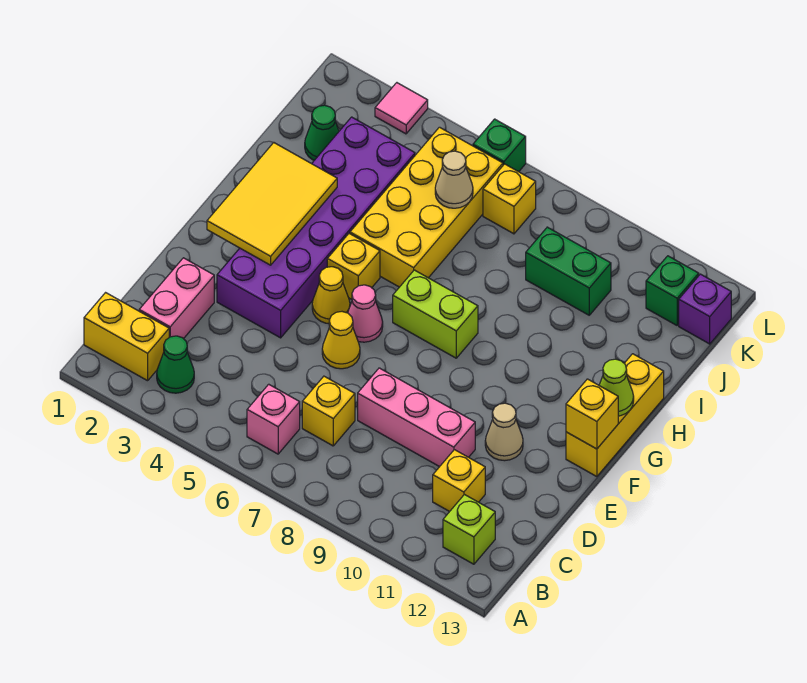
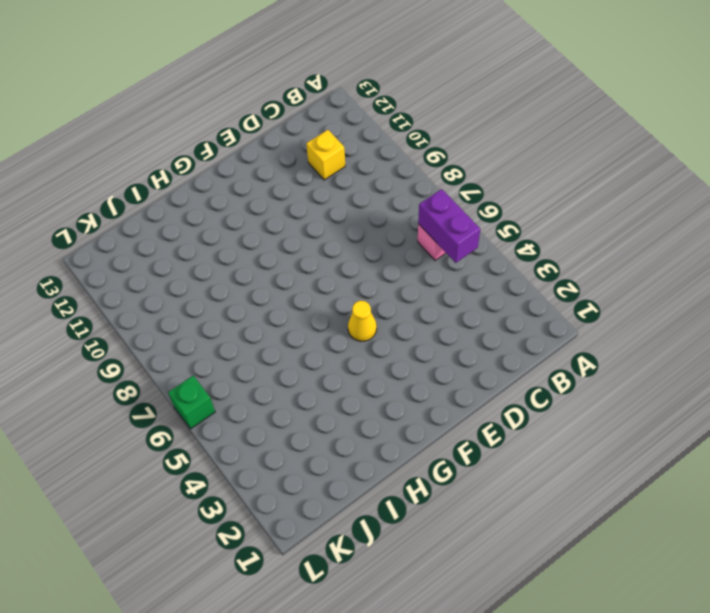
purple brick B5:B6 level 2 -> none
none -> yellow brick B1:B2 level 1
none -> green cone B3 level 1
none -> lime brick B12 level 1

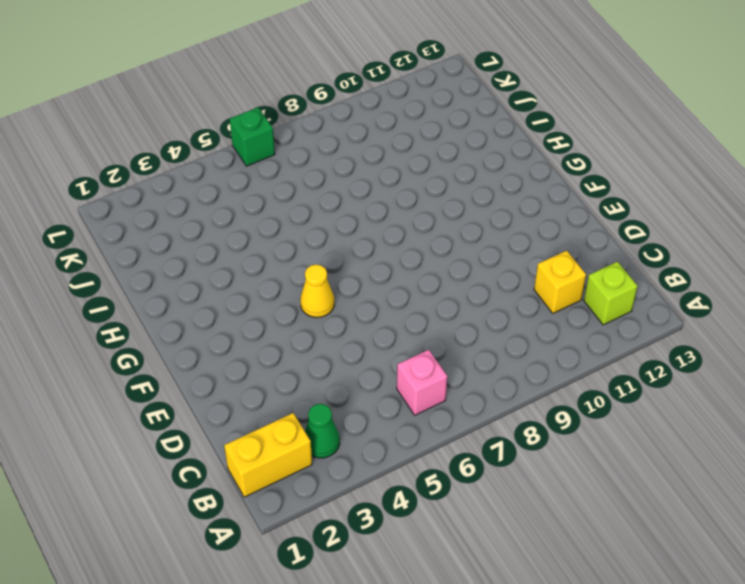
none -> pink brick C2:D2 level 1
none -> yellow brick C7 level 1
none -> pink brick D8:D10 level 1

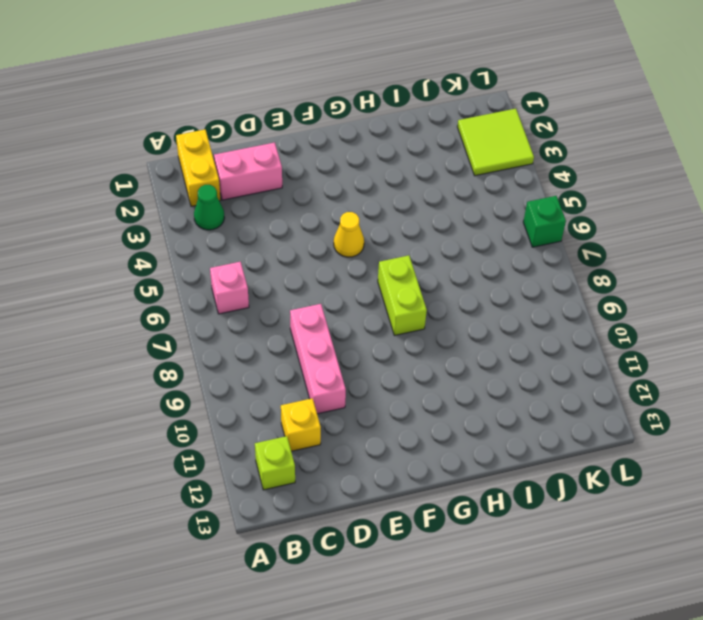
lime tile K2:L3 level 1 -> pink tile L3 level 1
none -> yellow brick C7 level 1
none -> purple brick E3:J4 level 1
none -> yellow cone E6 level 1

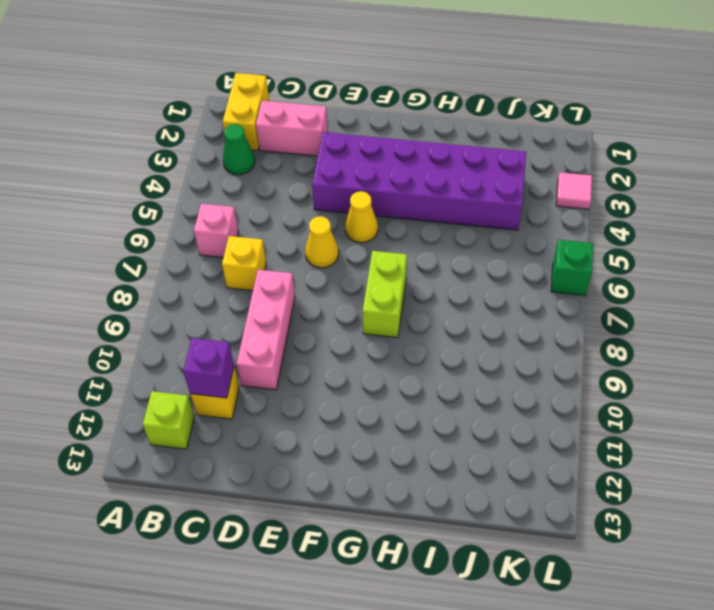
purple brick C11 level 2 -> purple brick K13 level 1
none -> tan cone E11 level 1
none -> pink cone F6 level 1
none -> yellow brick F13:H13 level 1

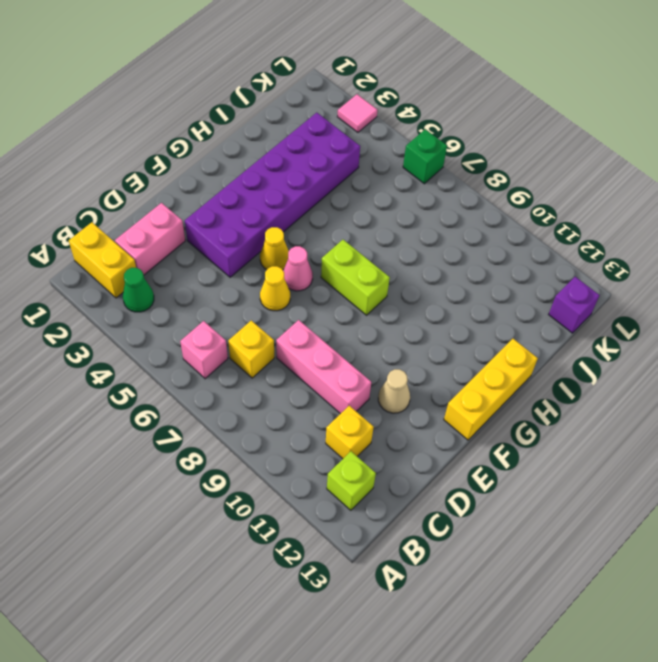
none -> yellow brick G5 level 1
none -> yellow brick H5:K6 level 1
none -> green cone J2 level 1

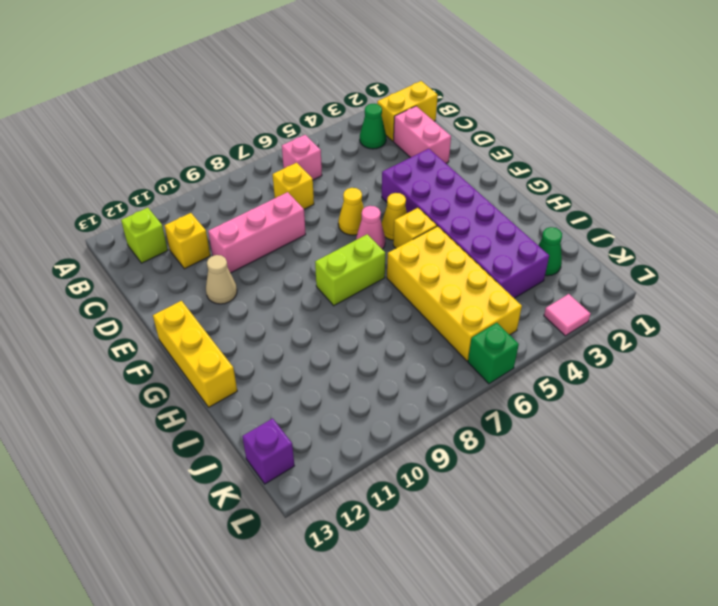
none -> green brick J9:J10 level 1
none -> yellow brick K7 level 1
none -> green brick K12 level 1

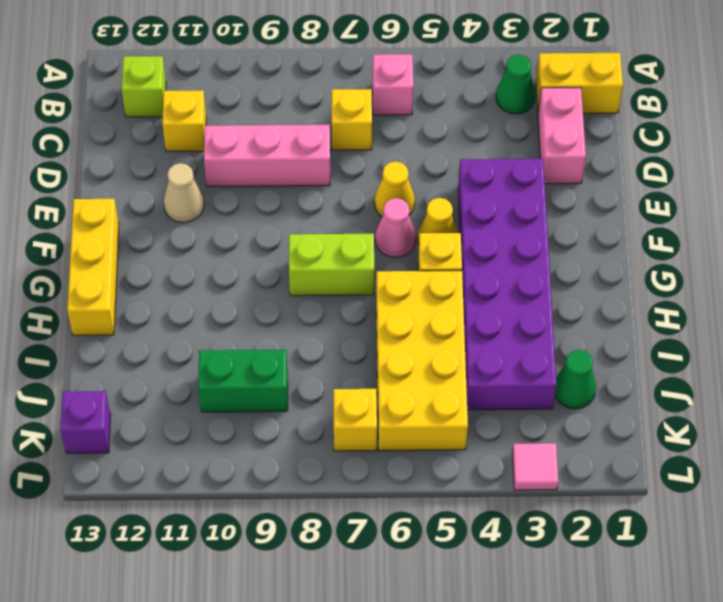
none -> green brick K12 level 1
none -> green brick L6 level 1
none -> yellow tile F2:H3 level 2

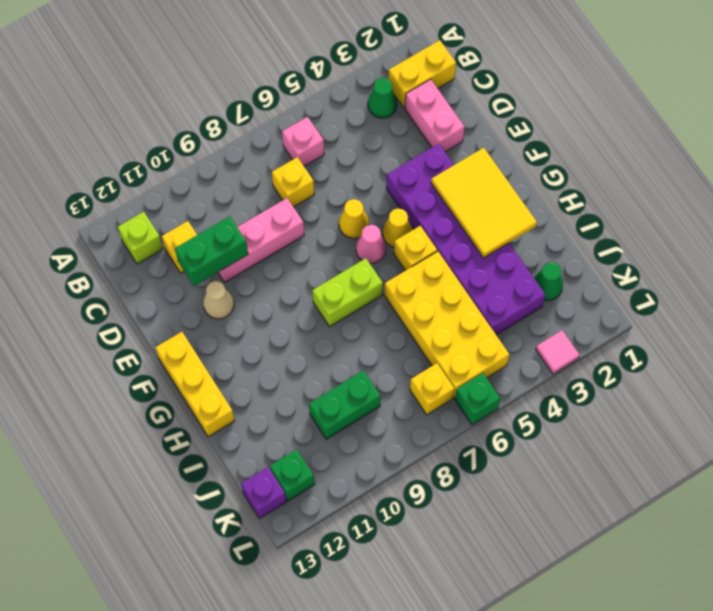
green brick D10:D11 level 2 -> none
none -> yellow brick F13 level 2
none -> lime cone G13 level 2
none -> tan cone J6 level 2

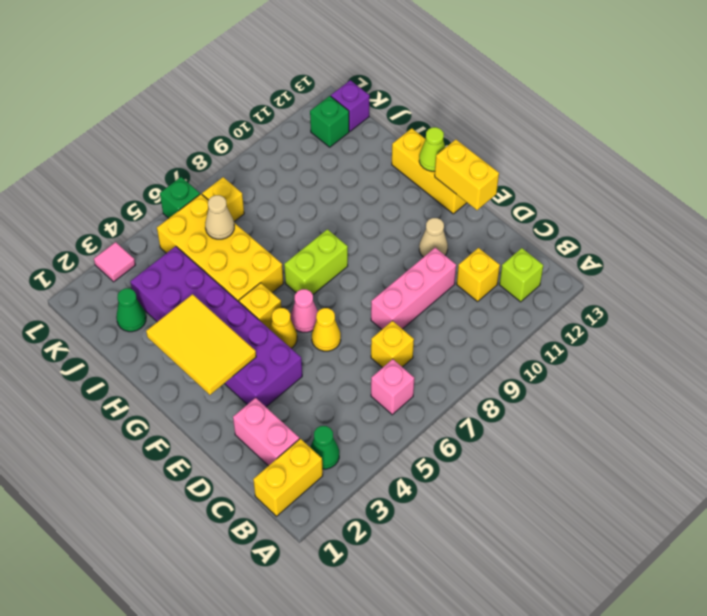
yellow brick E13:F13 level 2 -> yellow brick F13 level 2
none -> green brick J9:J10 level 1

